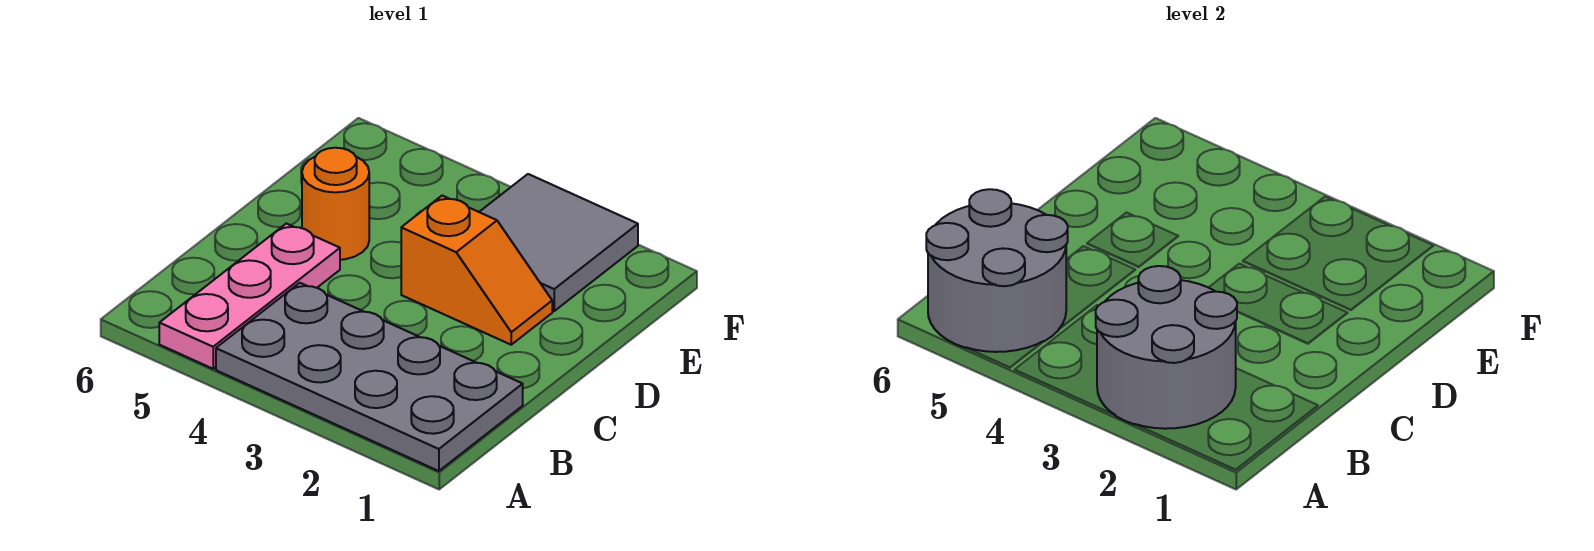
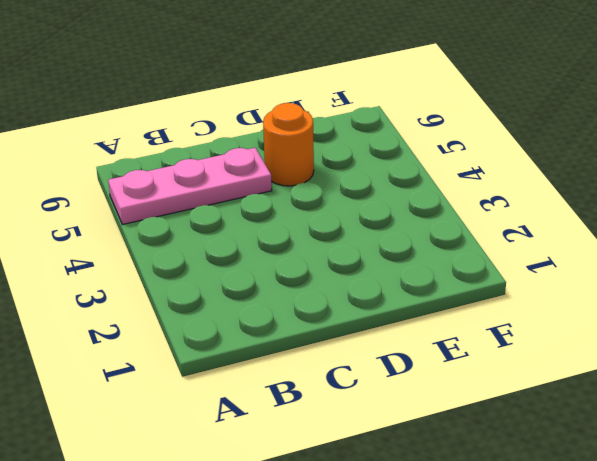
none -> grey plate A1:B4 level 1
none -> orange slope D2:D3 level 1 top 3

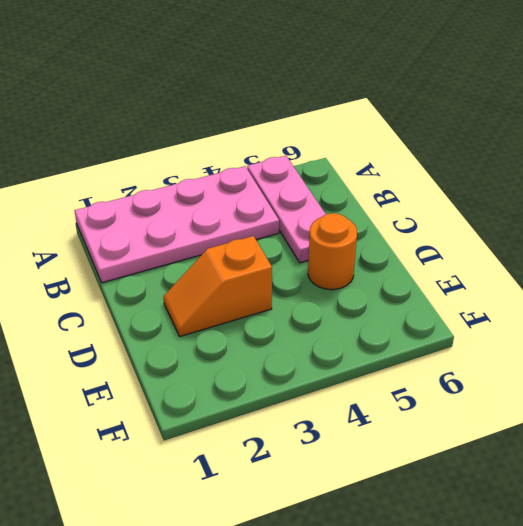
pink plate A1:B4 level 1 -> grey plate A1:B4 level 1
none -> grey tile E2:F3 level 1
none -> grey round brick A2:B3 level 2

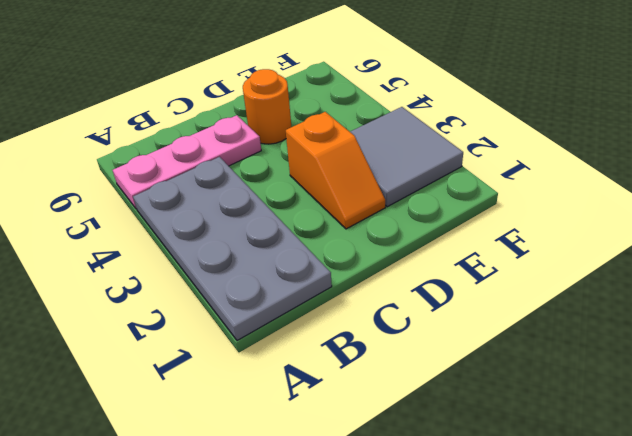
none -> grey round brick A2:B3 level 2
none -> grey round brick A5:B6 level 2

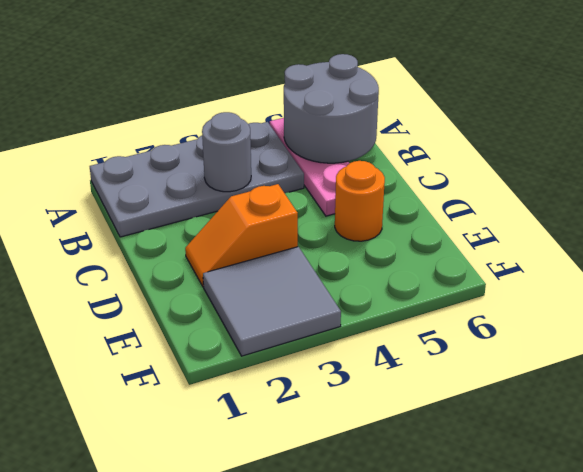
grey round brick B3 level 2 -> grey round brick A2:B3 level 2

